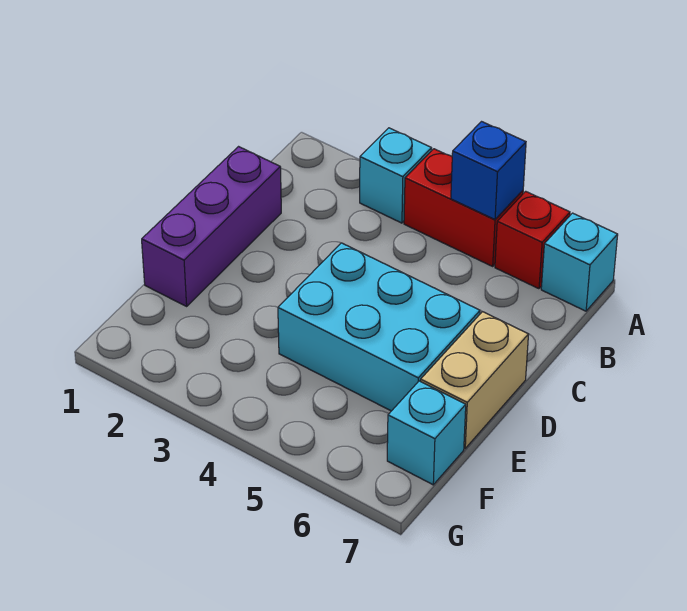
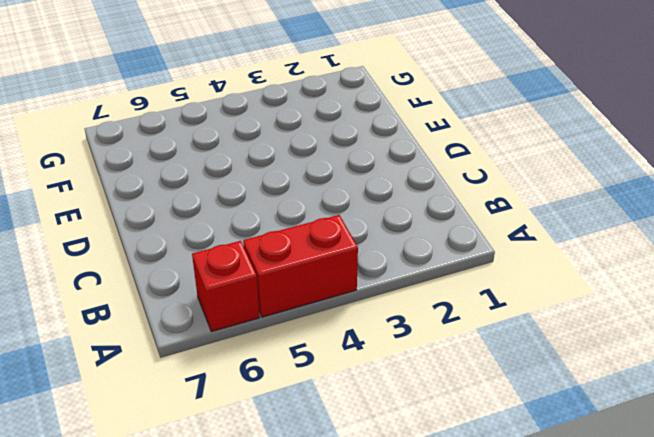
none -> cyan brick A3 level 1
none -> cyan brick A7 level 1

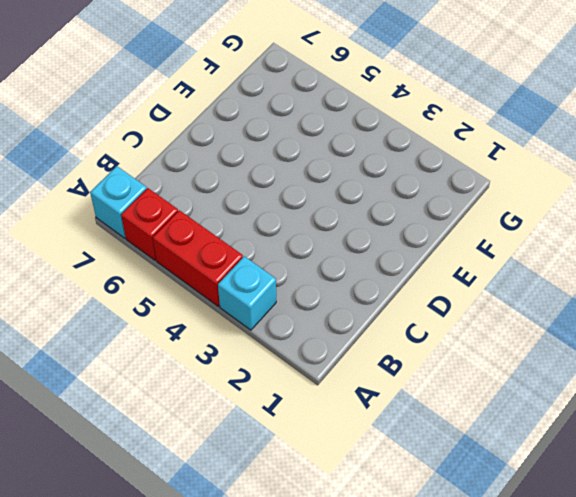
none -> purple brick C1:E1 level 1
none -> cyan brick D4:E6 level 1

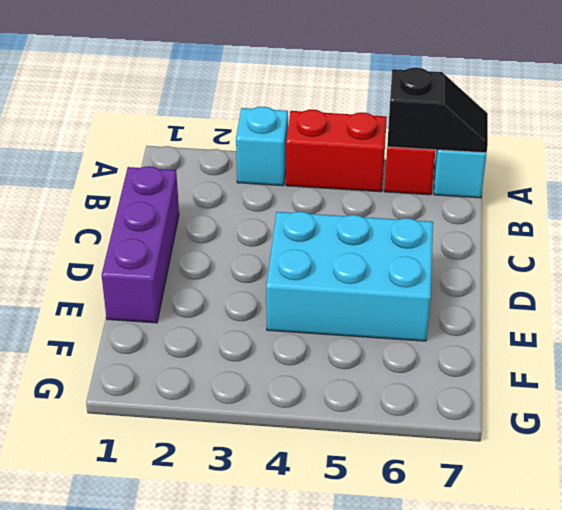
black slope A6:A7 level 2 top 6 -> none
none -> tan brick D7:E7 level 1
none -> cyan brick F7 level 1

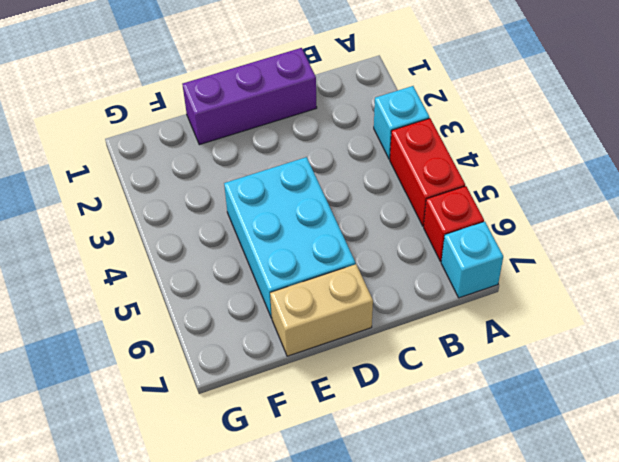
none -> cyan brick F7 level 1
none -> blue brick A5 level 2

